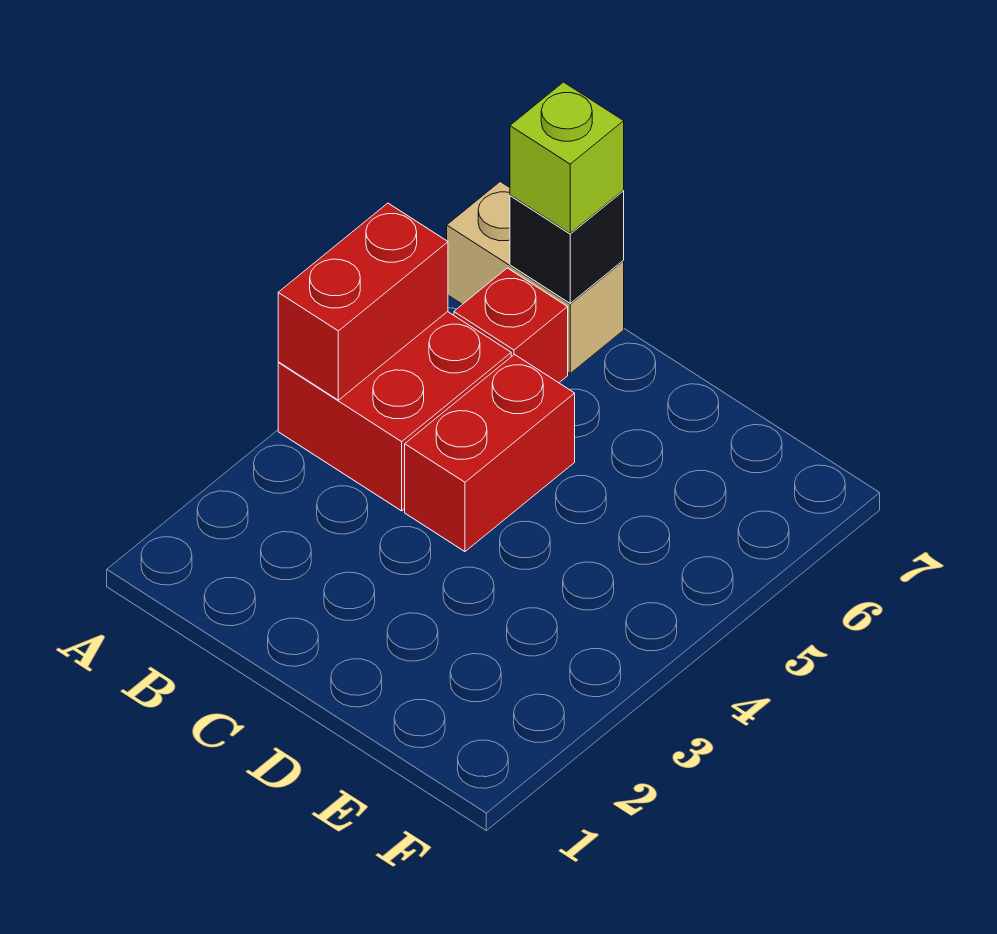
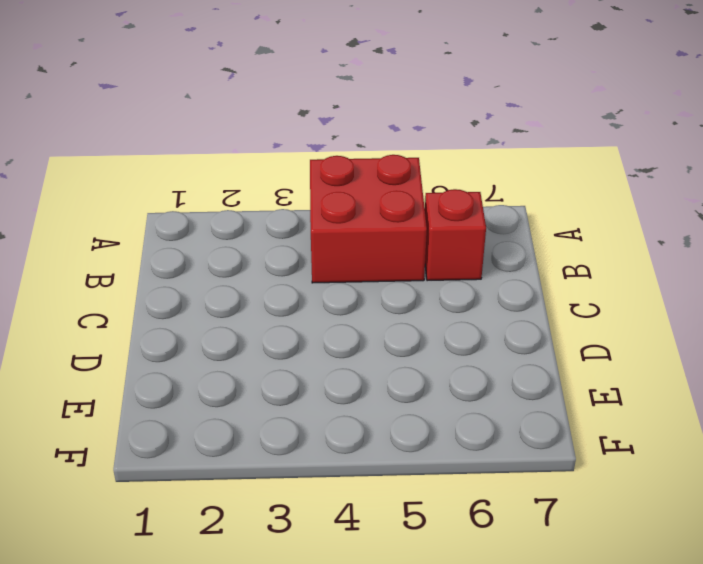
none -> tan brick A7:B7 level 1
none -> red brick C4:C5 level 1

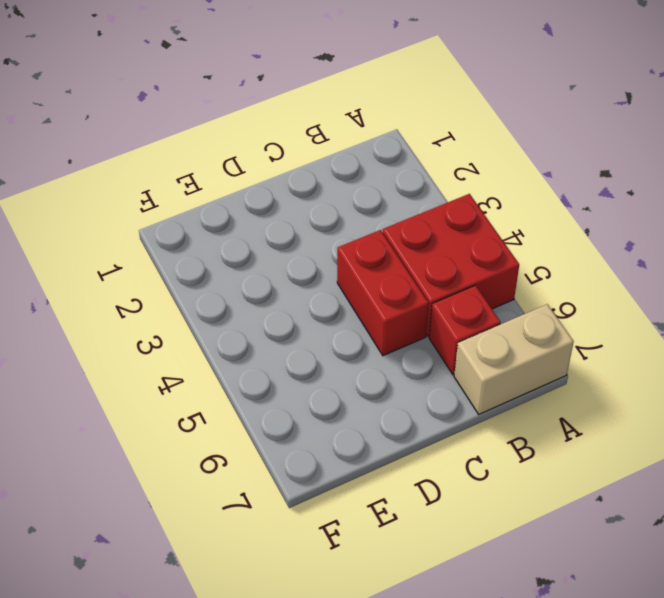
none -> red brick A4:A5 level 2
none -> black brick B7 level 2

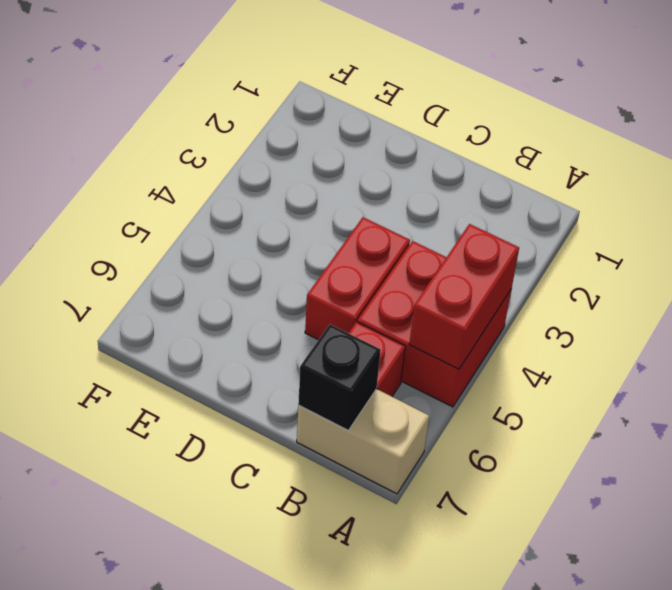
none -> lime brick B7 level 3

